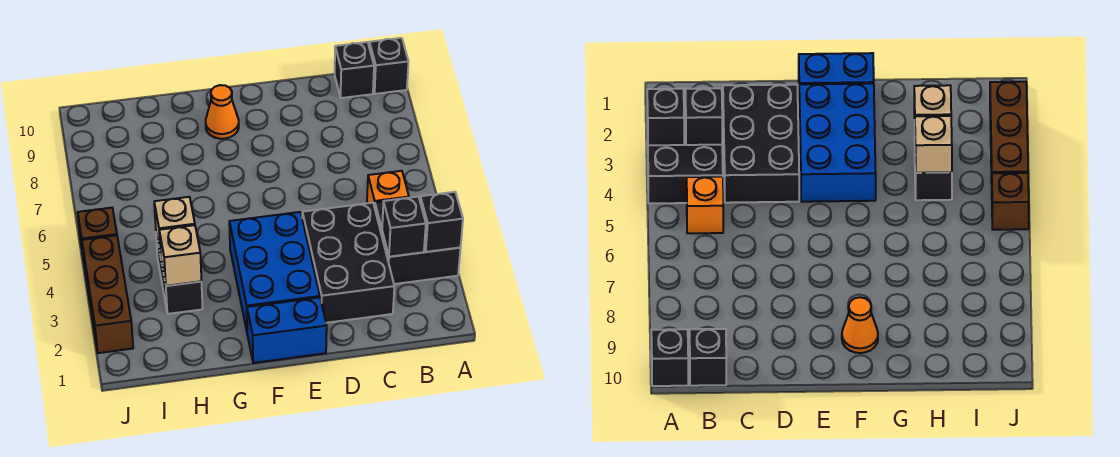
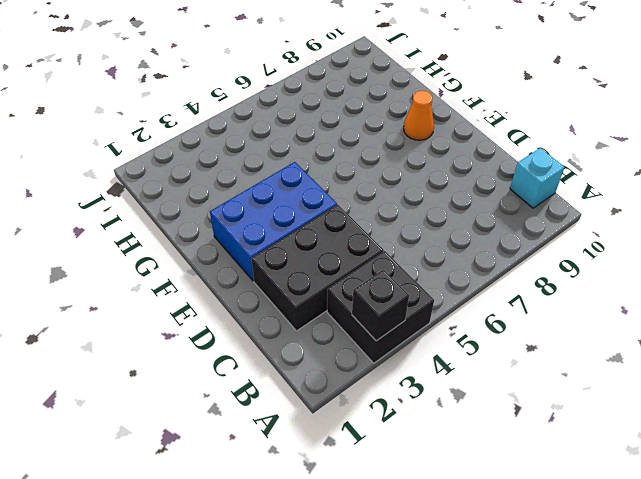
cyan brick B10 level 1 -> black brick B10 level 1
none -> black brick A10 level 1
none -> orange brick B5 level 1
none -> blue brick E1:F1 level 1

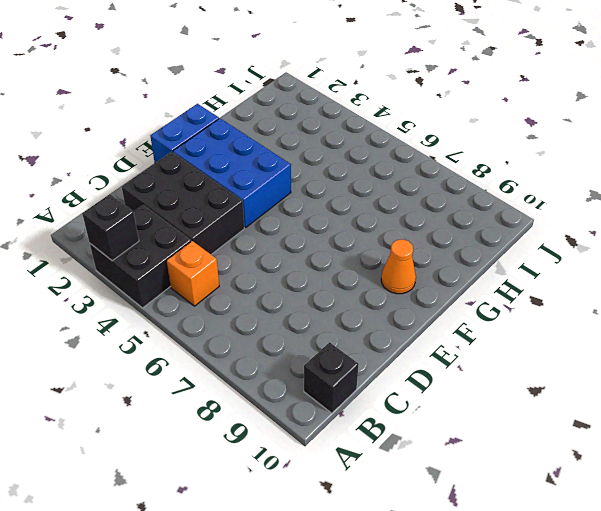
none -> black brick A10 level 1
none -> black brick H3:H4 level 1
none -> brown brick J2:J4 level 1

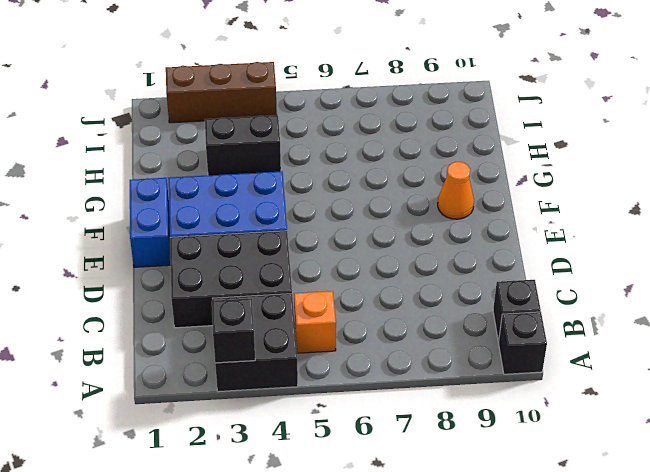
none -> brown brick J5 level 1
none -> black brick B3 level 2
none -> tan brick H3 level 2

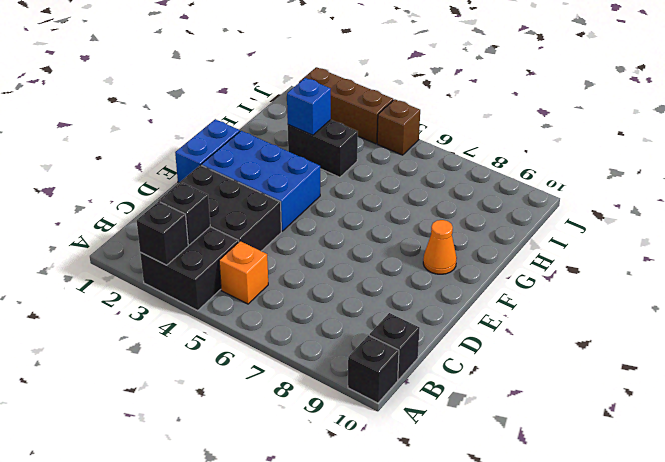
blue brick H3 level 2 -> tan brick H3 level 2
none -> tan brick H4 level 2

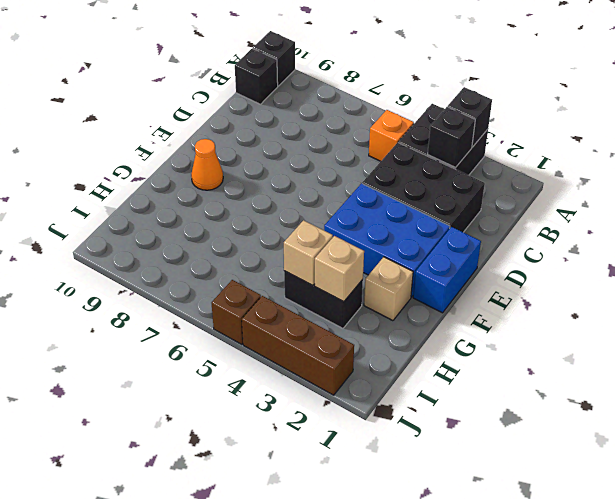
tan brick G2 level 1 -> none

